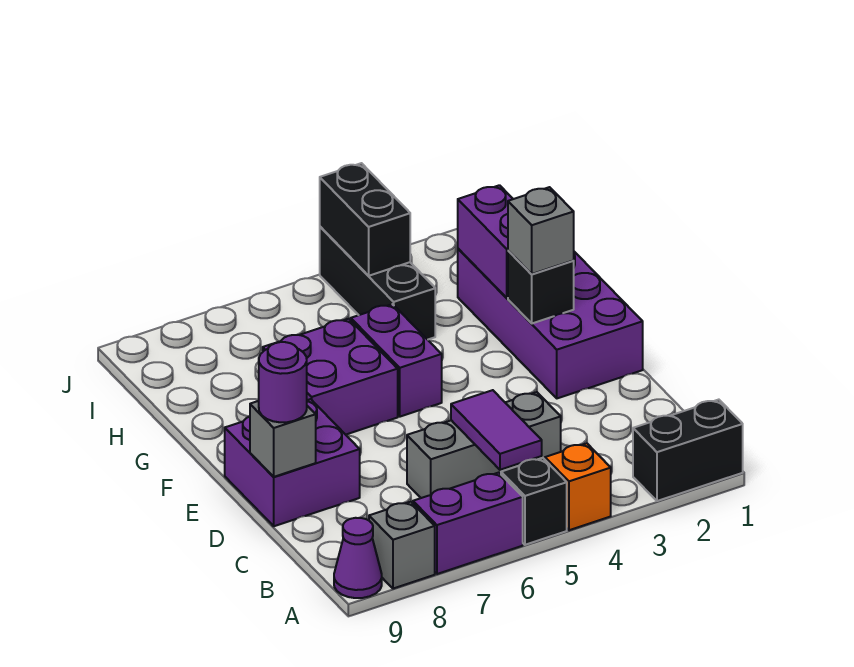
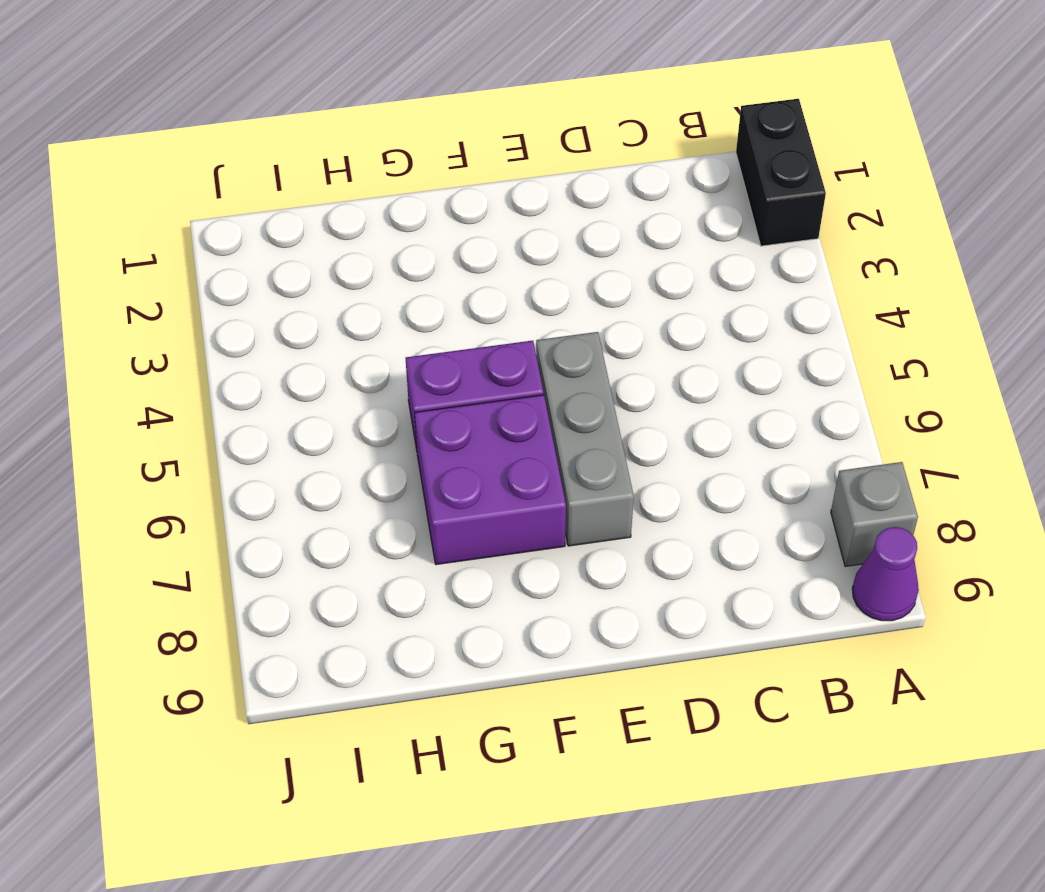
grey brick E5:E7 level 1 -> grey brick C4:C6 level 1
none -> orange brick A4 level 1
none -> black brick A5 level 1
none -> purple brick A6:A7 level 1

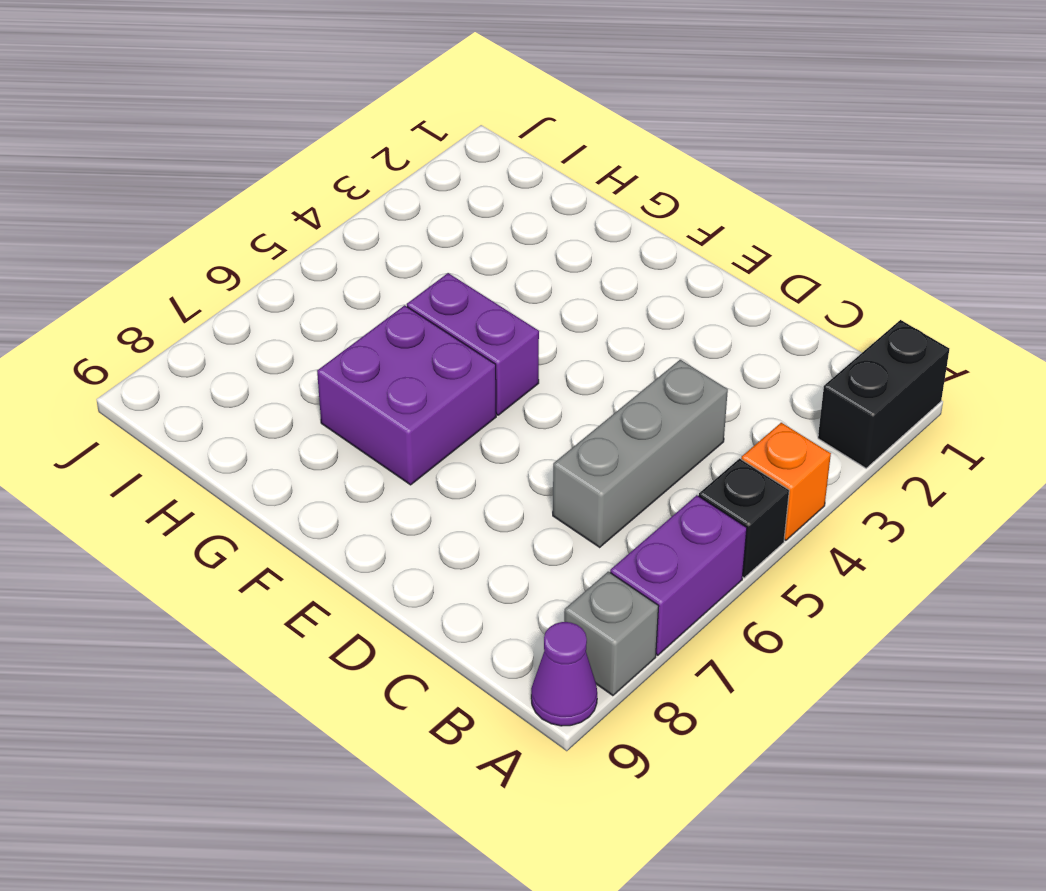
none -> purple brick D8:E9 level 1
none -> purple brick E1:H2 level 1
none -> black brick H4:J4 level 1

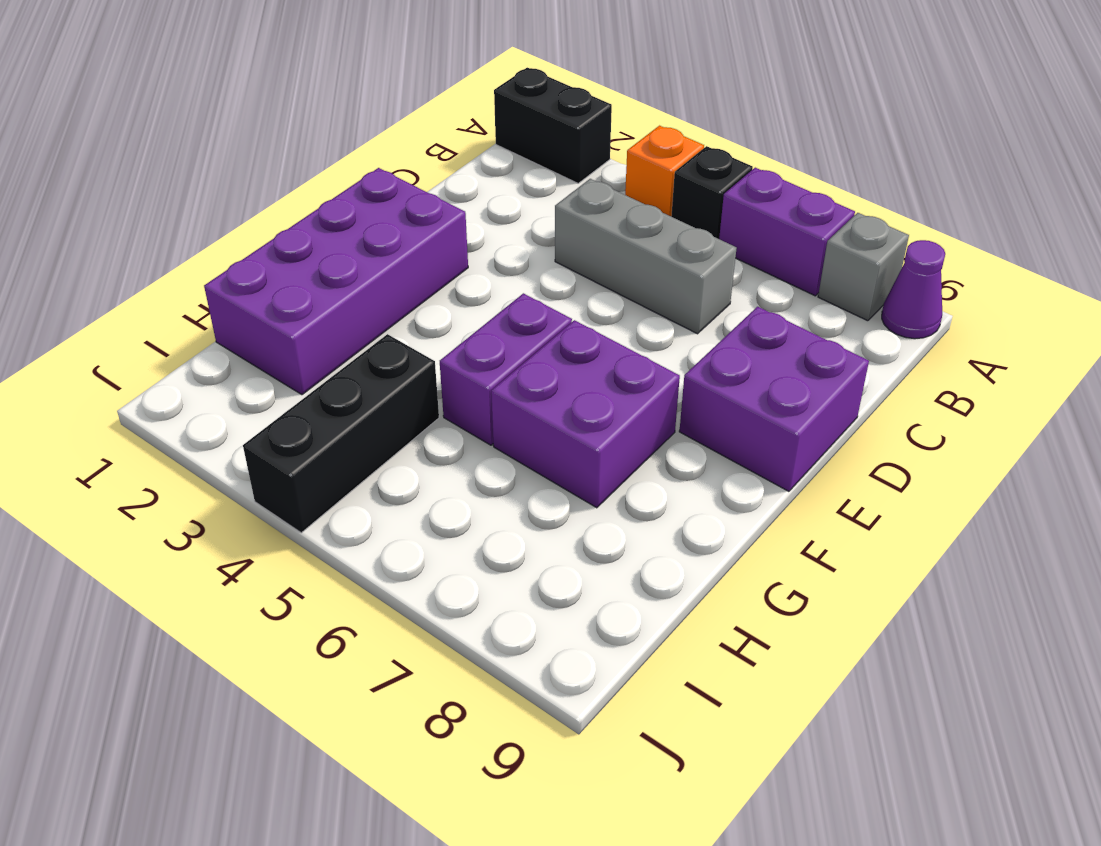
none -> purple tile B5:C5 level 2
none -> grey brick D9 level 2
none -> black brick F2 level 2

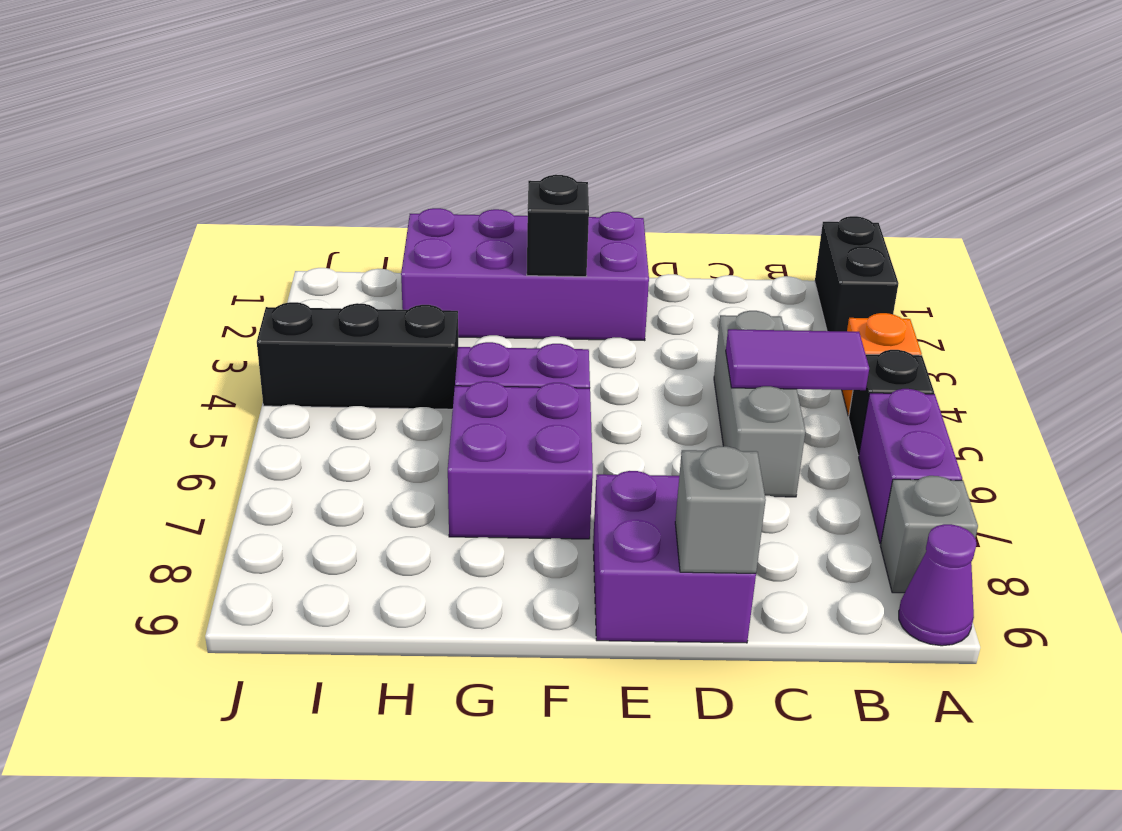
none -> purple brick G2:H2 level 2
none -> black brick I4:J4 level 2
none -> purple round brick D9 level 3

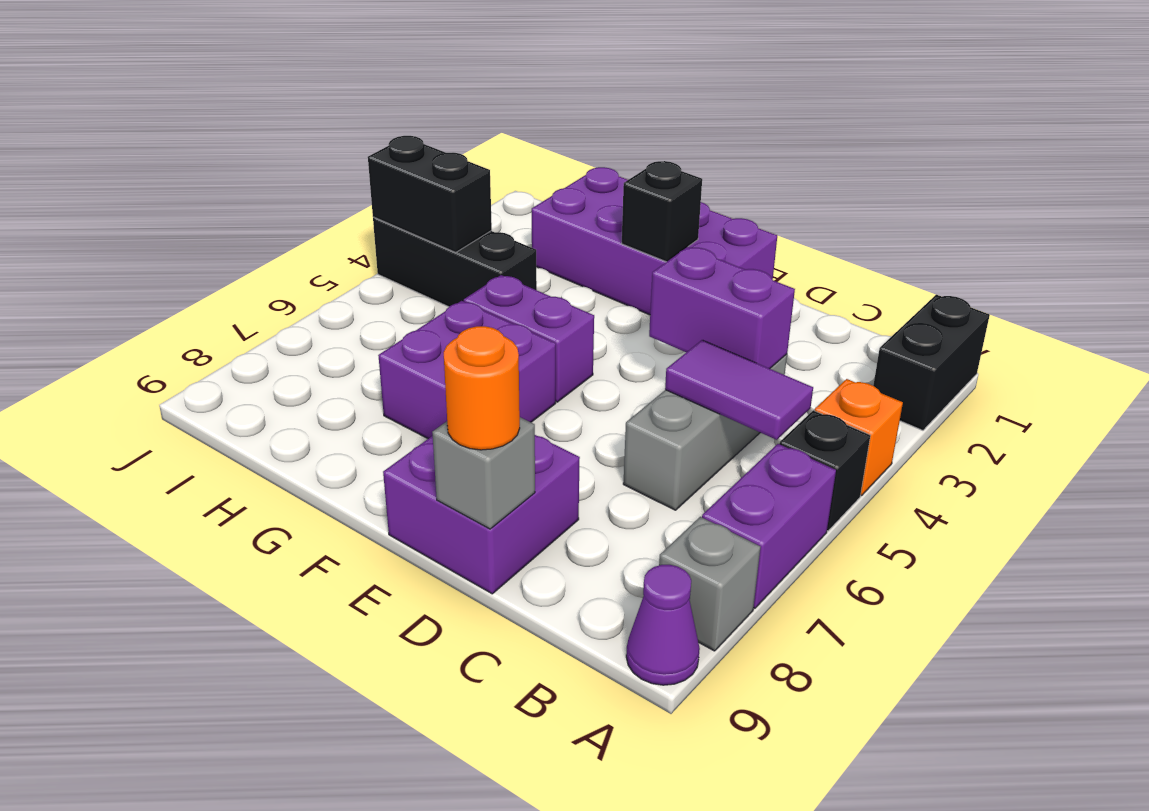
purple brick C4:D4 level 2 -> purple brick G2:H2 level 2
orange round brick D9 level 3 -> purple round brick D9 level 3
none -> grey brick F2 level 3

